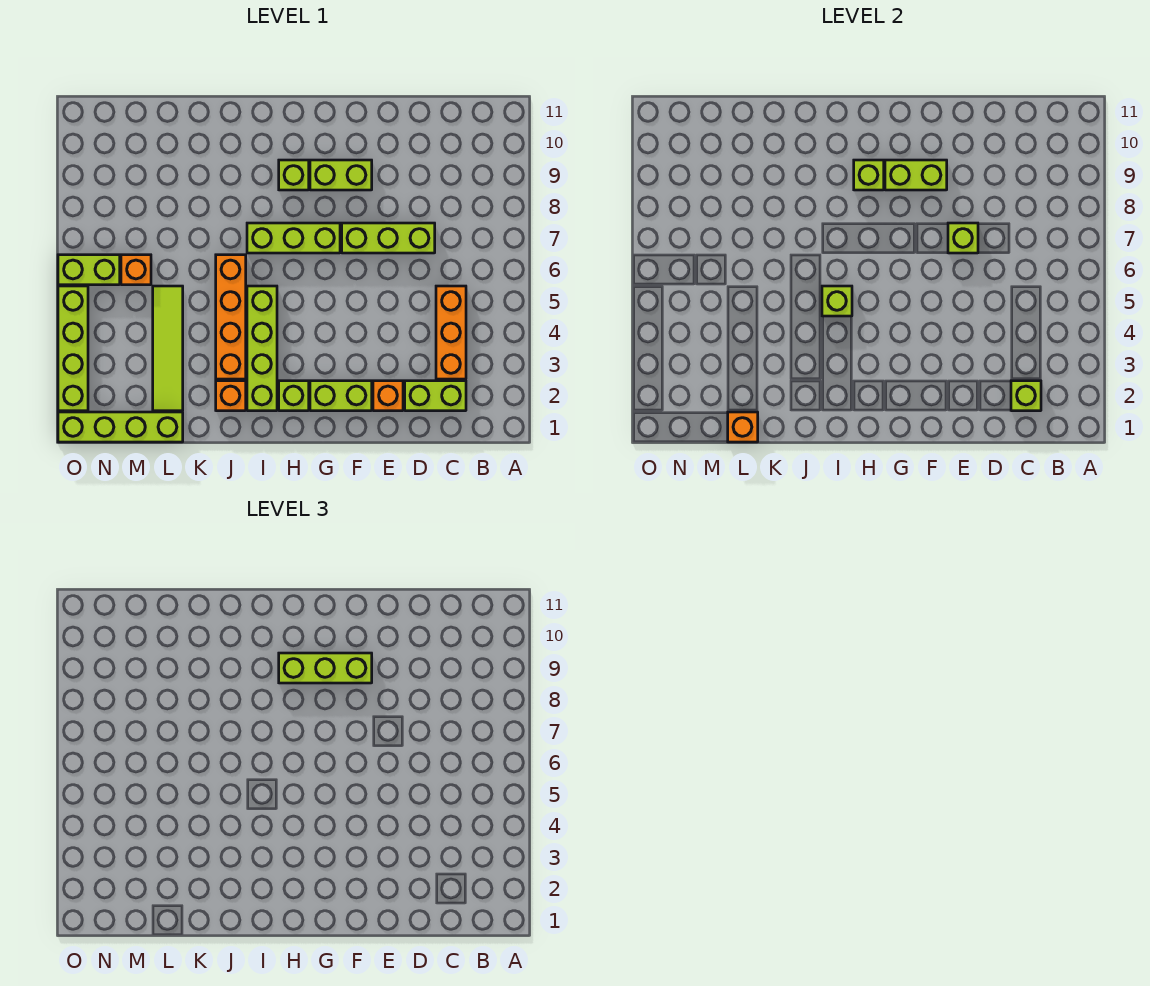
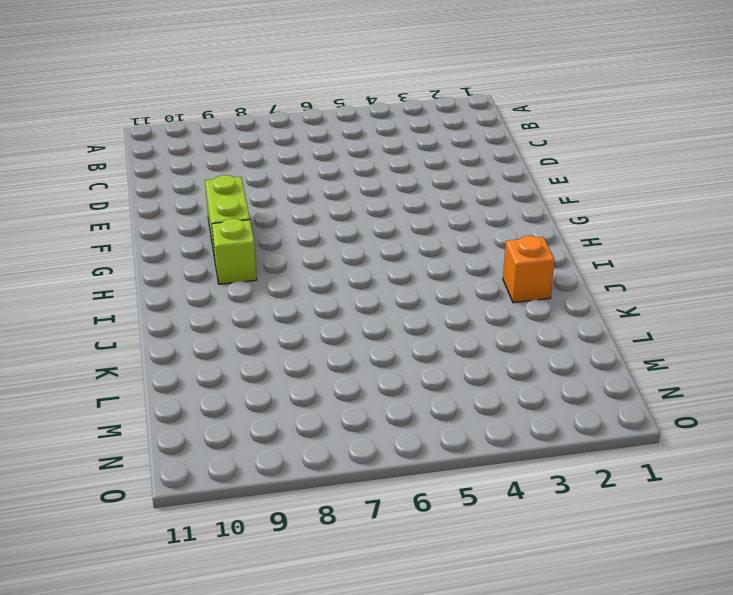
none -> lime brick C2:D2 level 1
none -> orange brick C3:C5 level 1
none -> lime brick D7:F7 level 1

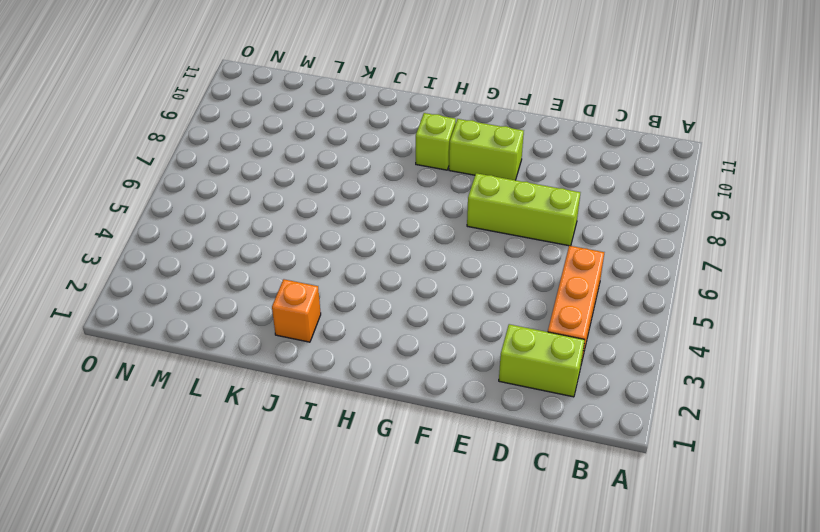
none -> orange brick E2 level 1
none -> lime brick F2:G2 level 1
none -> lime brick G7:I7 level 1

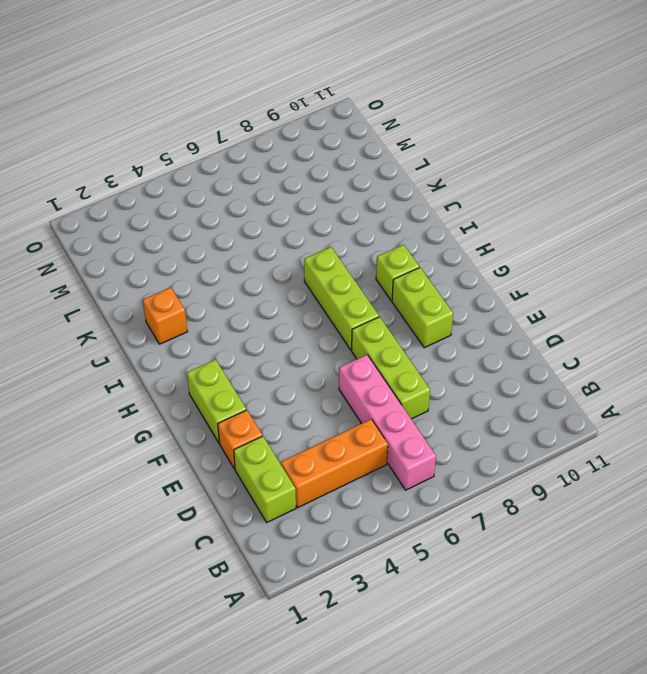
pink brick B6:E6 level 1 -> none
none -> lime brick H2 level 1
none -> lime brick I2:I5 level 1
none -> orange brick J3:J6 level 1

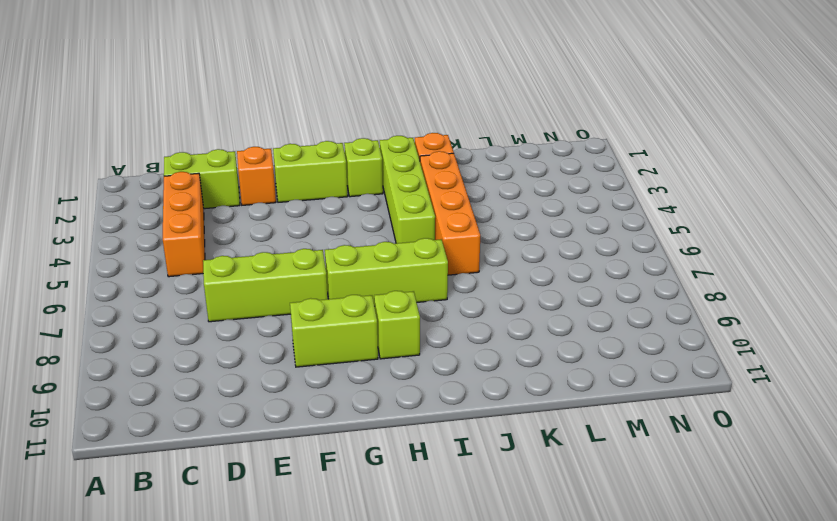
none -> lime brick L1:O1 level 1
none -> lime tile L2:L5 level 1
none -> orange brick M6 level 1

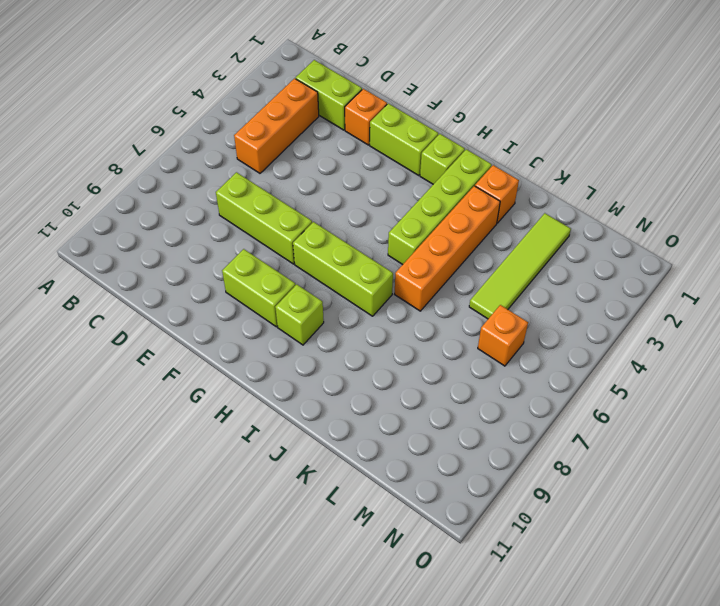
none -> lime brick L1:O1 level 1
none -> lime brick N6:O6 level 1
none -> lime brick O2:O5 level 1

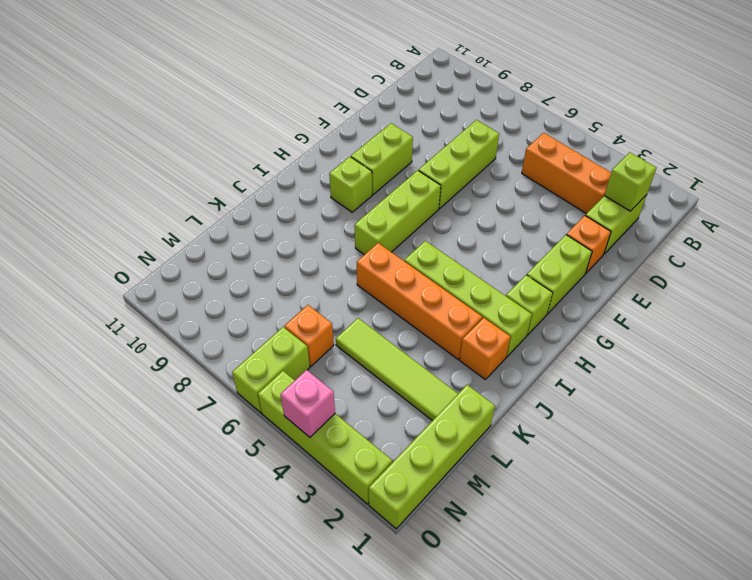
pink brick O4 level 2 -> none
none -> lime brick E7 level 2
none -> lime brick F9:G9 level 2
none -> lime brick H9 level 2

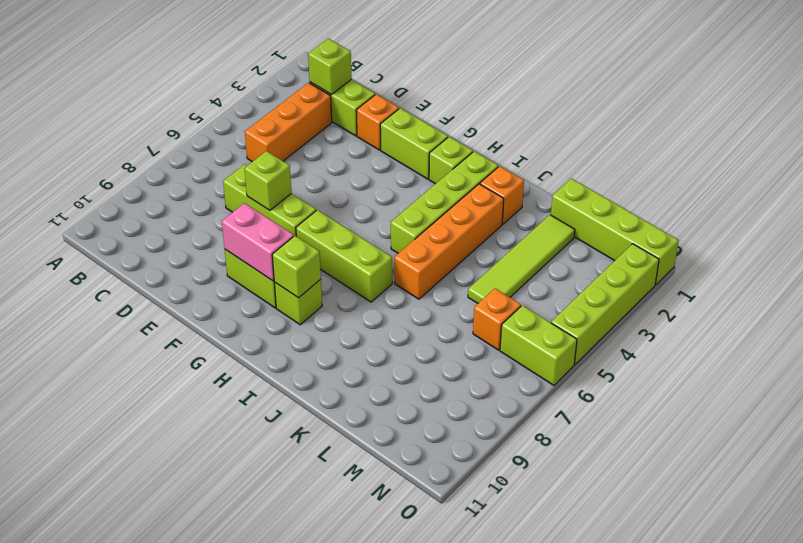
pink brick F9:G9 level 2 -> lime brick F9:G9 level 2
none -> lime brick I5 level 2
none -> orange brick L1 level 2
none -> lime brick F9:H9 level 3

